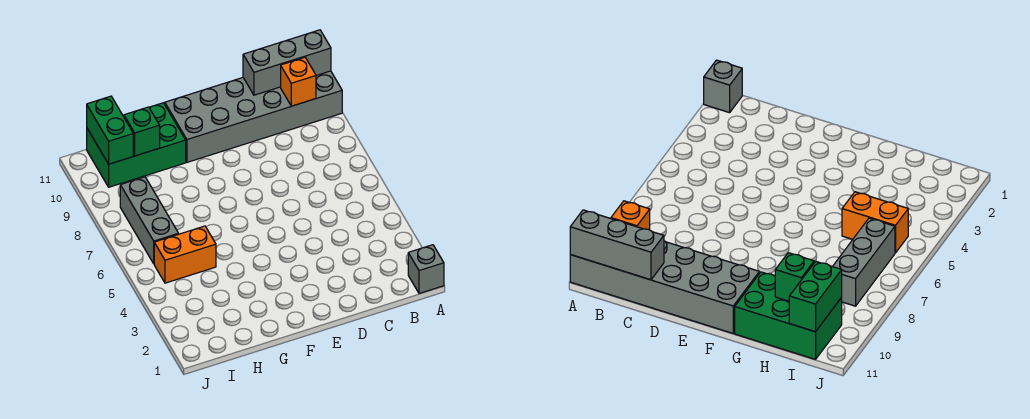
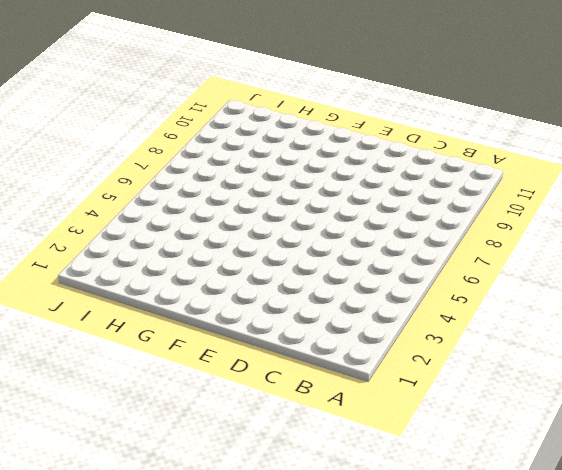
none -> grey brick A1 level 1
none -> grey brick A10:F11 level 1

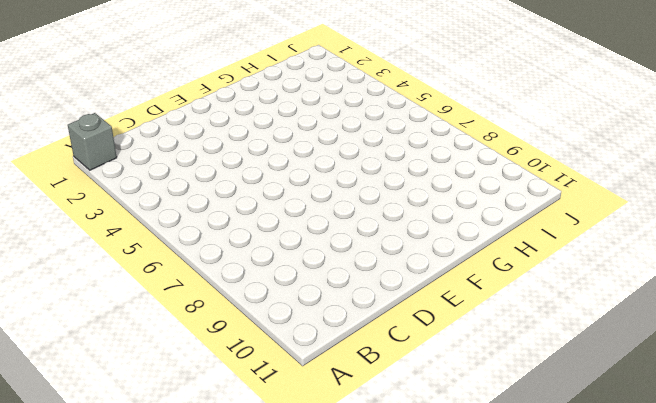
none -> grey brick A10:F11 level 1
none -> green brick G10:I11 level 1

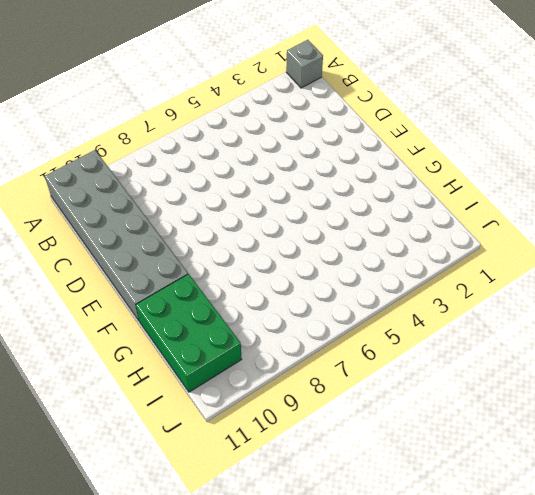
none -> orange brick H5:I5 level 1
none -> grey brick I6:I8 level 1

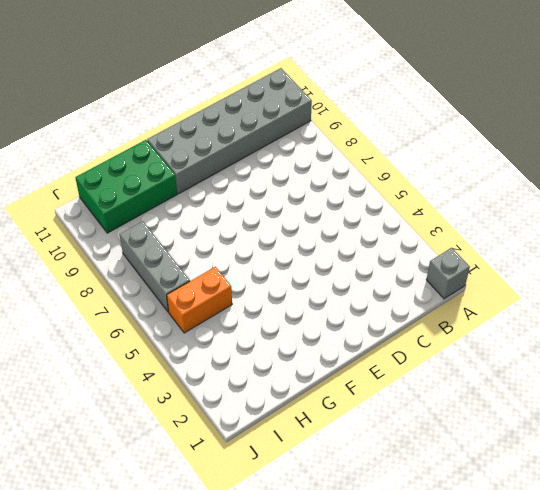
none -> grey brick A11:C11 level 2
none -> orange brick B10 level 2

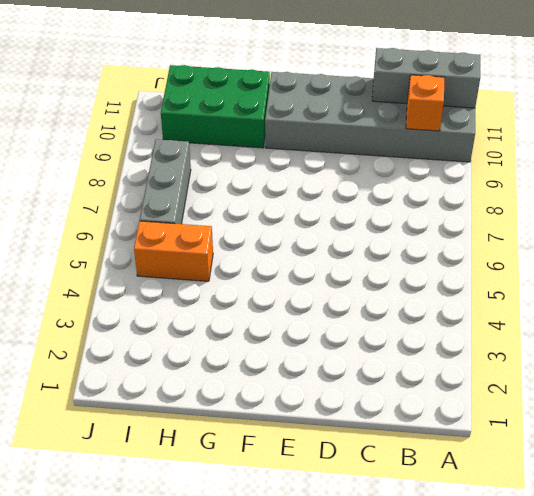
none -> grey brick A1 level 1
none -> green brick H10 level 2

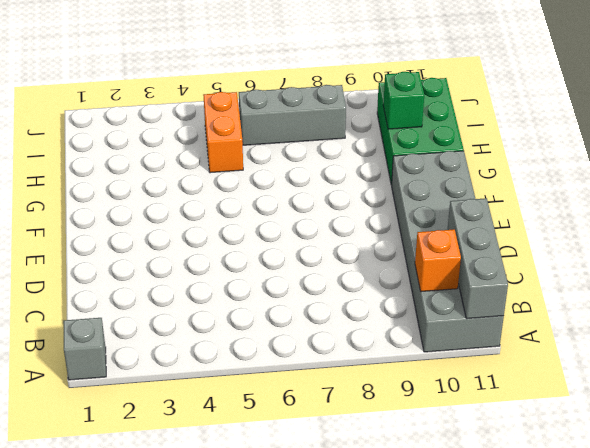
none -> green brick I10:I11 level 2

